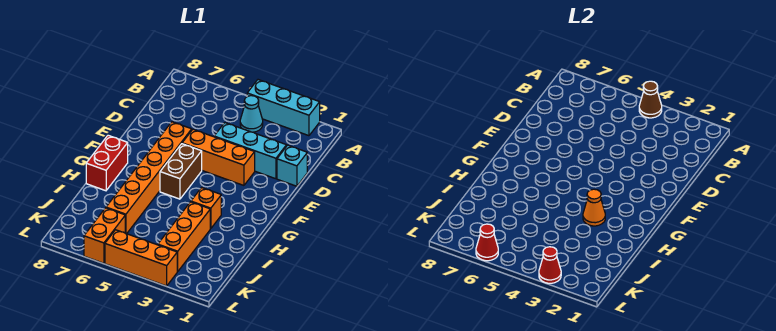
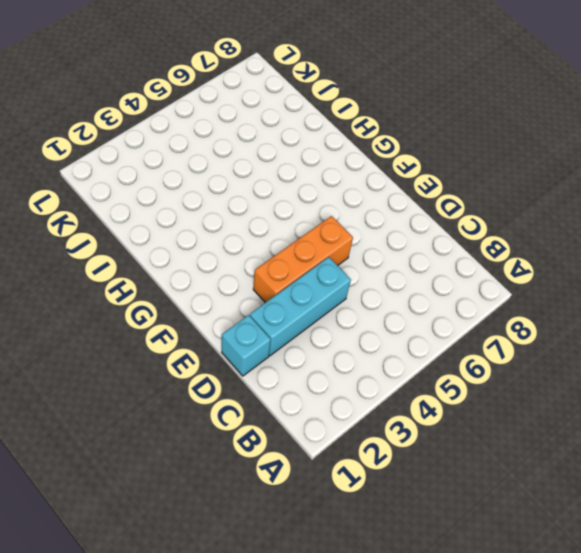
none -> cyan brick A2:A4 level 1
none -> cyan cone B4 level 1
none -> orange brick E6:J6 level 1

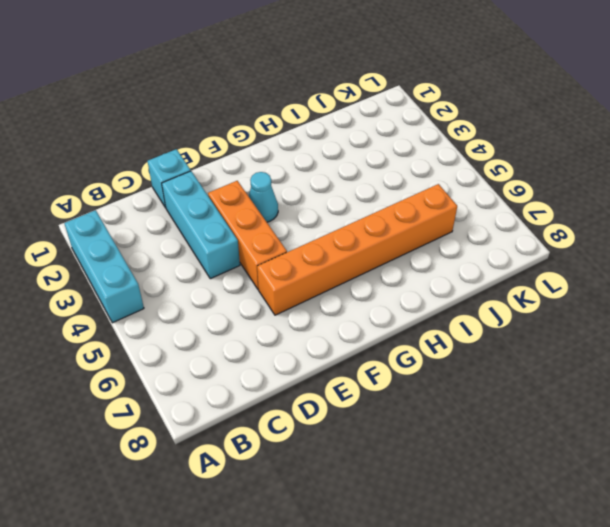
cyan cone F3 level 1 -> cyan cone B4 level 1
none -> brown brick F5:G5 level 1
none -> red brick G8:H8 level 1
none -> orange brick H3 level 1

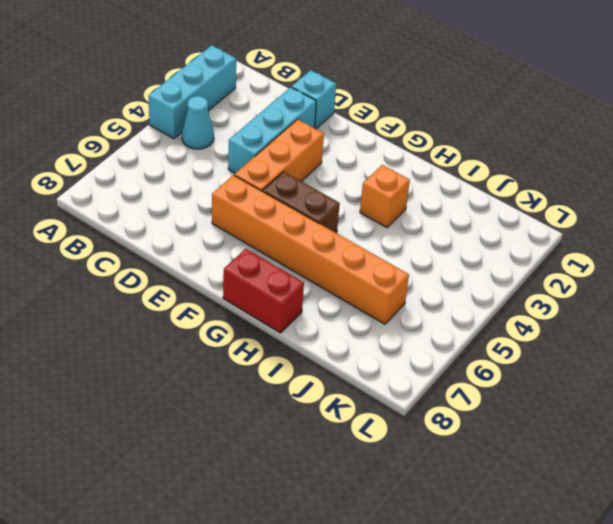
none -> orange brick I3:K3 level 1
none -> orange brick K6:L6 level 1
none -> orange brick L3:L5 level 1

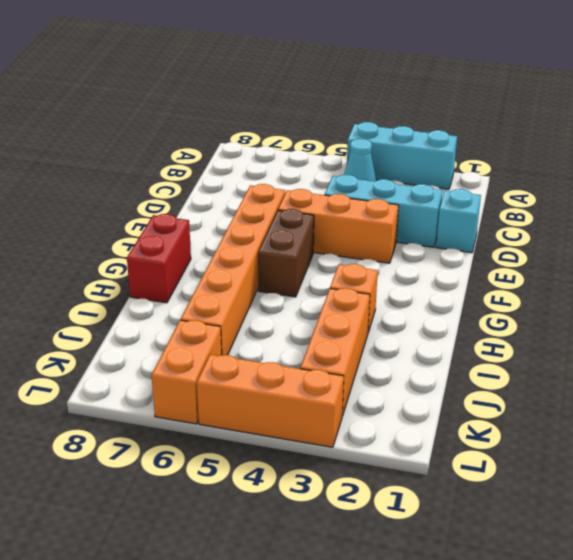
none -> brown cone A4 level 2
none -> orange cone H3 level 2
none -> red cone L3 level 2

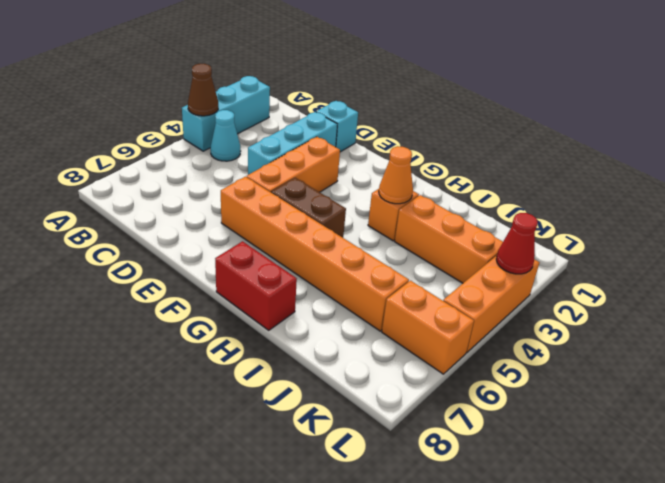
none -> red cone L6 level 2

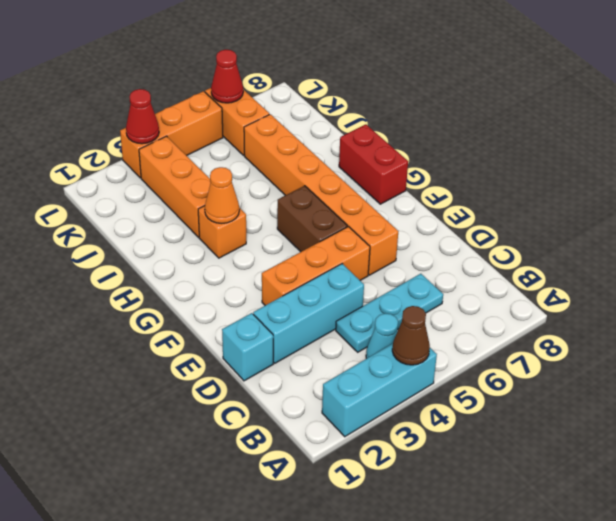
cyan plate C4:C6 level 1 -> none

